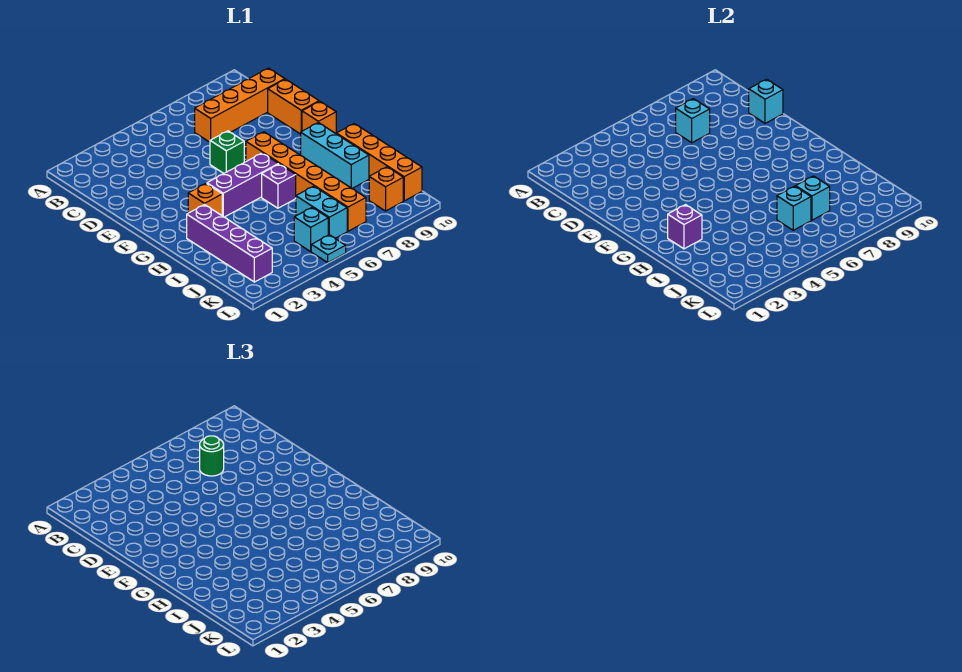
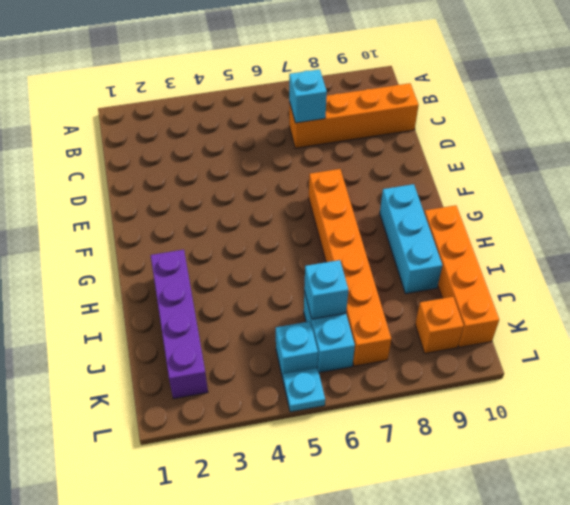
none -> orange brick D10:E10 level 1
none -> green brick E6 level 1
none -> orange brick F10 level 1

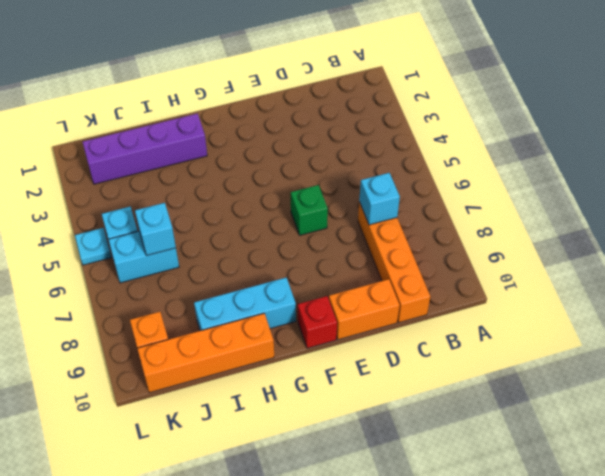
red brick F10 level 1 -> orange brick F10 level 1
none -> orange brick F7:K7 level 1
none -> orange brick G3 level 1
none -> purple brick G4:G6 level 1

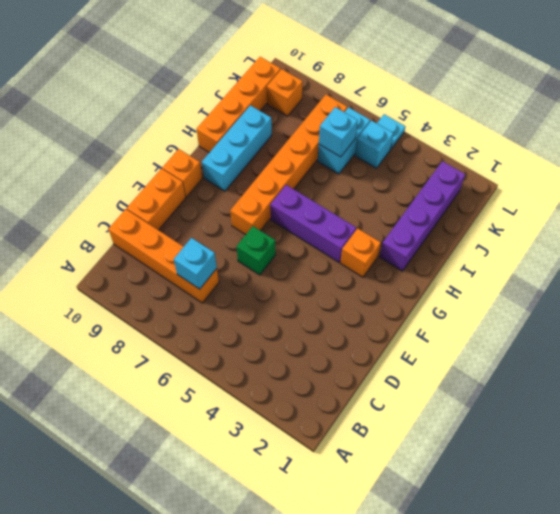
none -> purple brick H6 level 1
none -> cyan brick D10 level 2
none -> purple brick H2 level 2

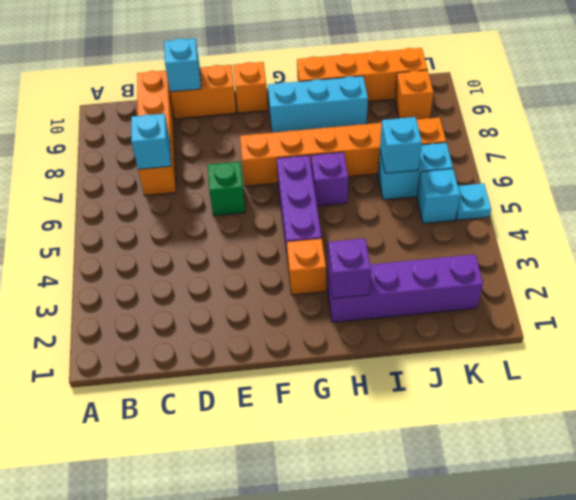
none -> cyan brick J7 level 2
none -> green round brick C7 level 3

